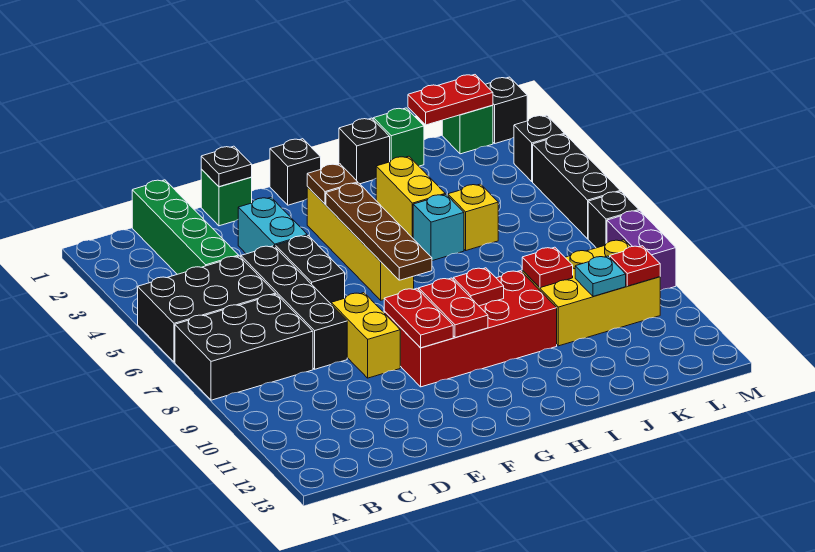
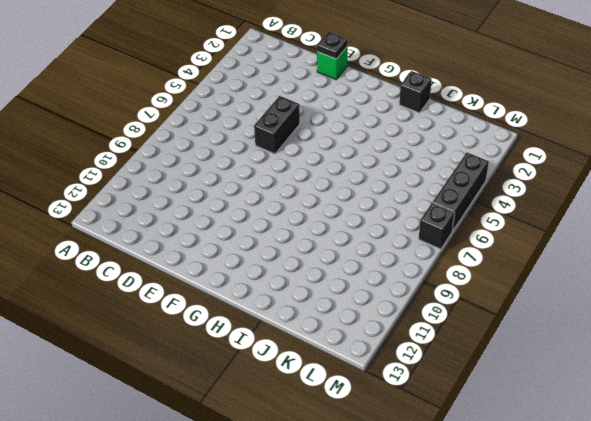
none -> black brick A5:C6 level 1
none -> black brick A7:C8 level 1
none -> green brick C1:C4 level 1
none -> black brick D5:D8 level 1

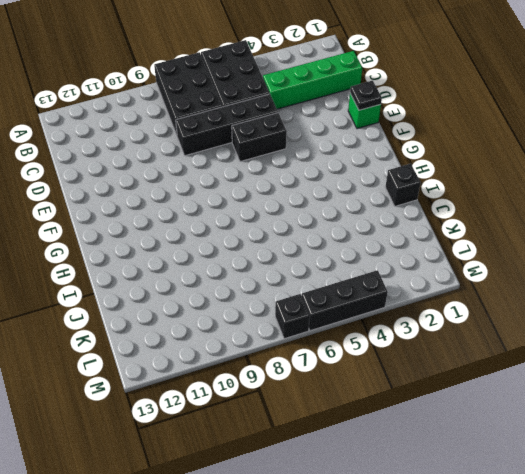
none -> cyan brick E3:E4 level 1
none -> yellow brick E8:E9 level 1
none -> red brick F9:I10 level 1
none -> black brick G1 level 1

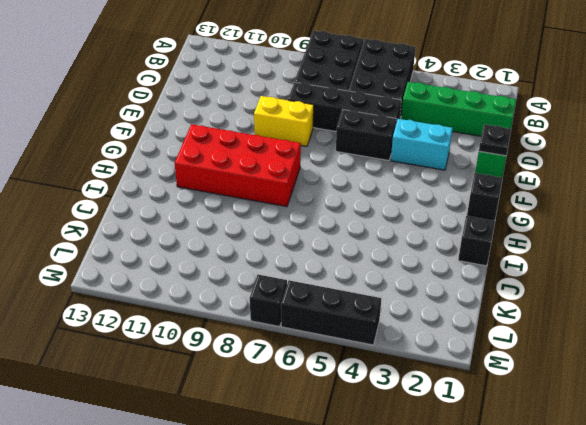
red brick G8:H11 level 1 -> red brick F9:I10 level 1
none -> yellow brick G3:G6 level 1
none -> yellow brick I3:I4 level 1
none -> cyan brick I5 level 1
none -> green brick J1 level 1

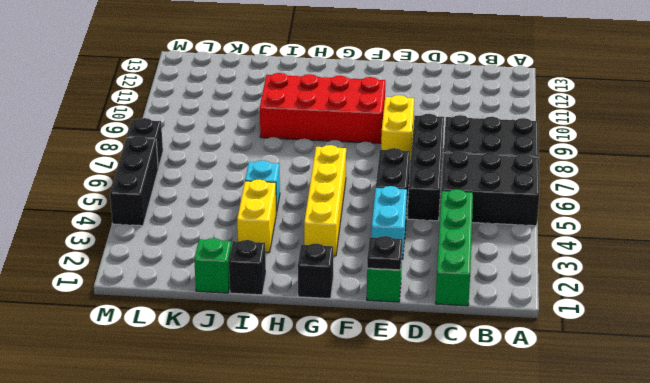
none -> yellow brick J5 level 1
none -> yellow brick J9:L10 level 1
none -> green brick L1 level 1
none -> black brick M1 level 1

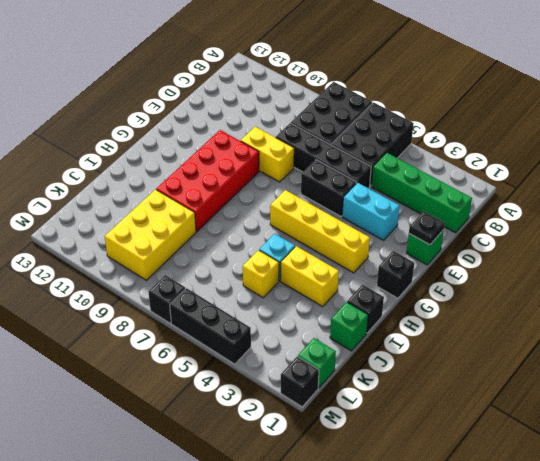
none -> black brick M3 level 1
none -> purple brick M8:M9 level 1
none -> red plate F9:F10 level 2
none -> brown plate G3 level 2

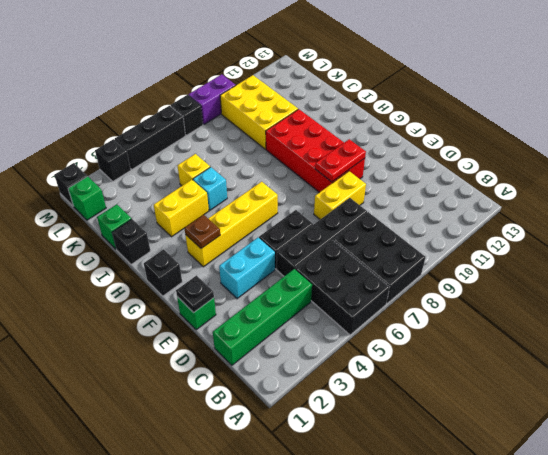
none -> brown plate G4:G7 level 2
none -> red plate G9:G10 level 2
none -> red plate H9 level 2
none -> red plate J9 level 2

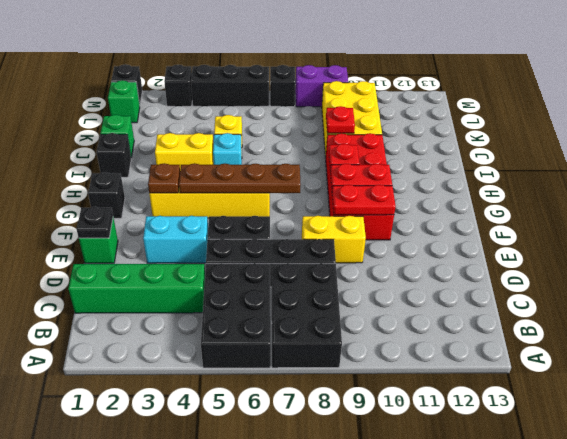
none -> red plate K1:L1 level 2
none -> cyan plate K10 level 2
none -> red plate L10 level 2

